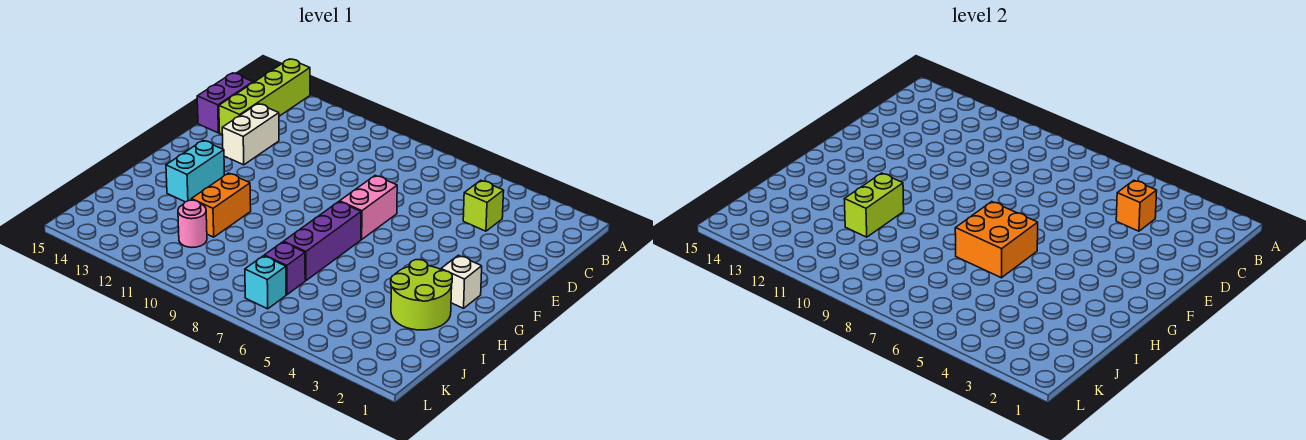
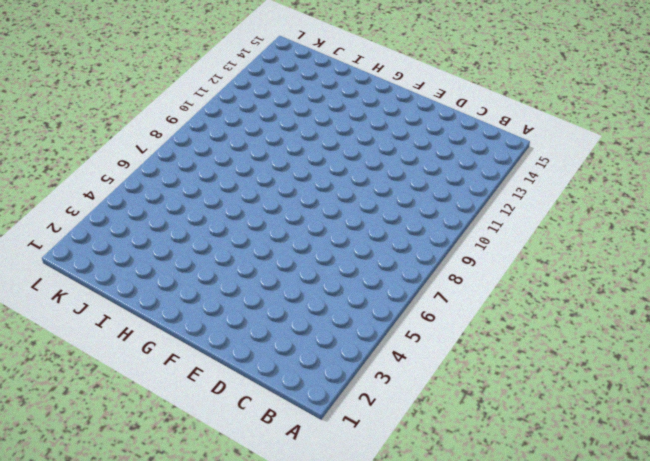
none -> lime brick A14:D14 level 1
none -> lime brick C4 level 1
none -> purple brick C15:D15 level 1

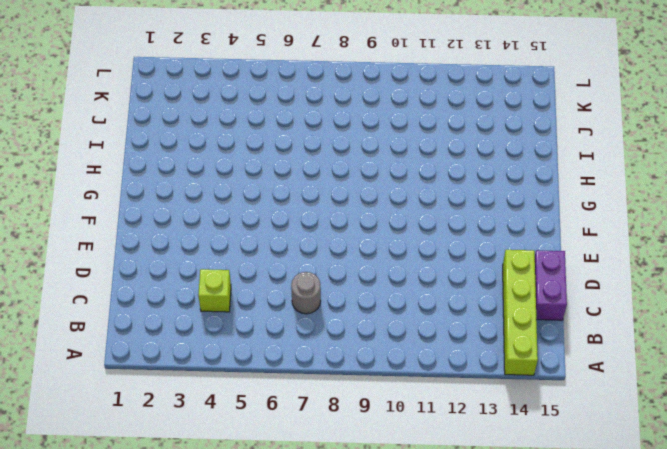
grey round brick C7 level 1 -> none
none -> white brick D13:E13 level 1
none -> pink brick E7:F7 level 1
none -> white brick G2 level 1

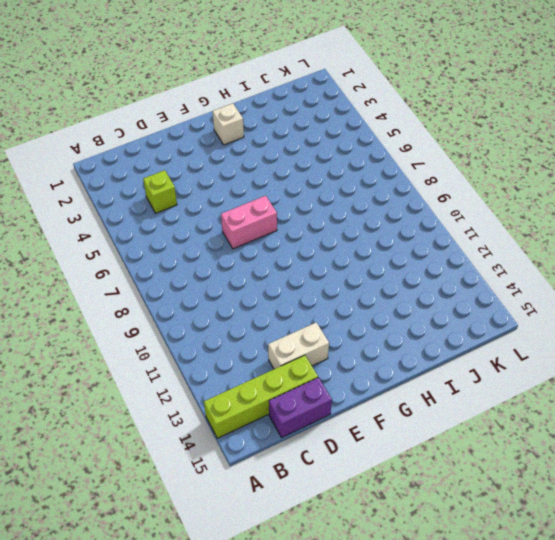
none -> purple brick G7:I7 level 1
none -> cyan brick G13:H13 level 1
none -> lime round brick H2:I3 level 1

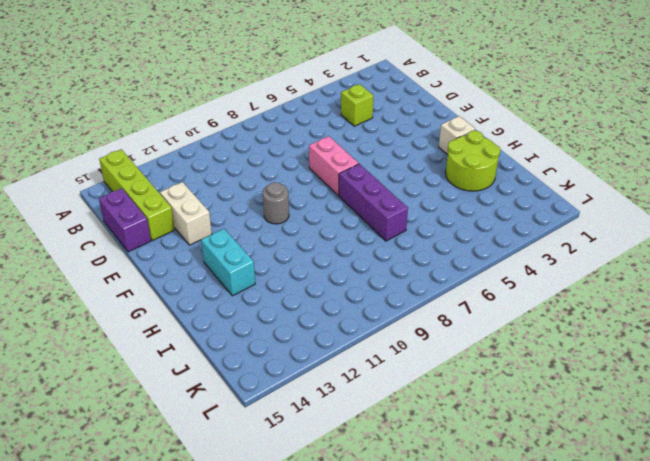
grey round brick F10 level 1 -> none
none -> orange brick H11:I11 level 1
none -> purple brick J7 level 1
none -> pink round brick J11 level 1

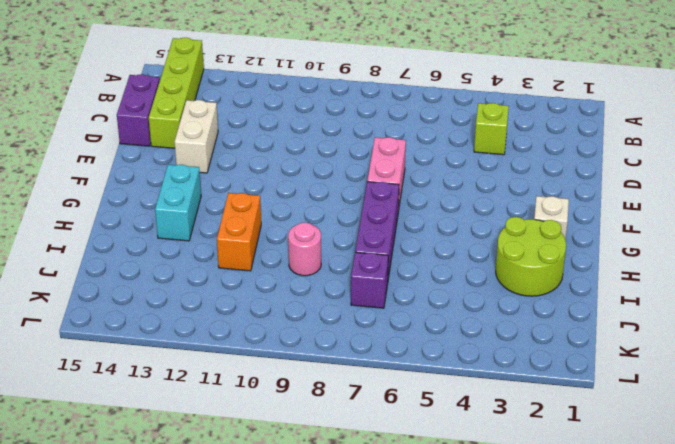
pink round brick I9 level 1 -> pink round brick J11 level 1
none -> cyan brick K7 level 1
none -> orange brick C4 level 2
none -> orange brick G6:H7 level 2

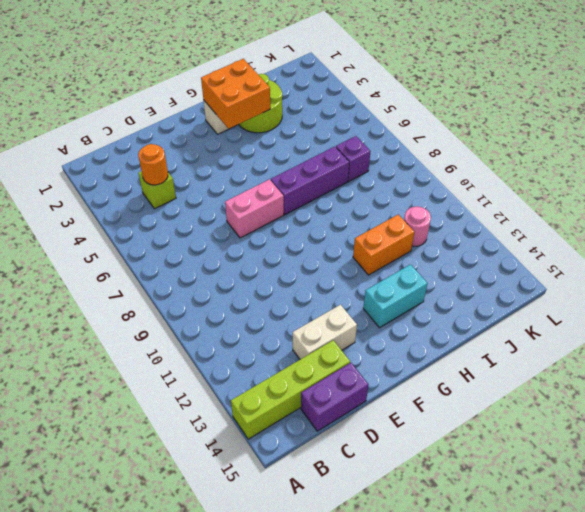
orange round brick C4 level 2 -> orange brick C4 level 2
orange brick G2:H3 level 2 -> orange brick G6:H7 level 2
none -> cyan brick K7 level 1
none -> lime brick H11:I11 level 2

